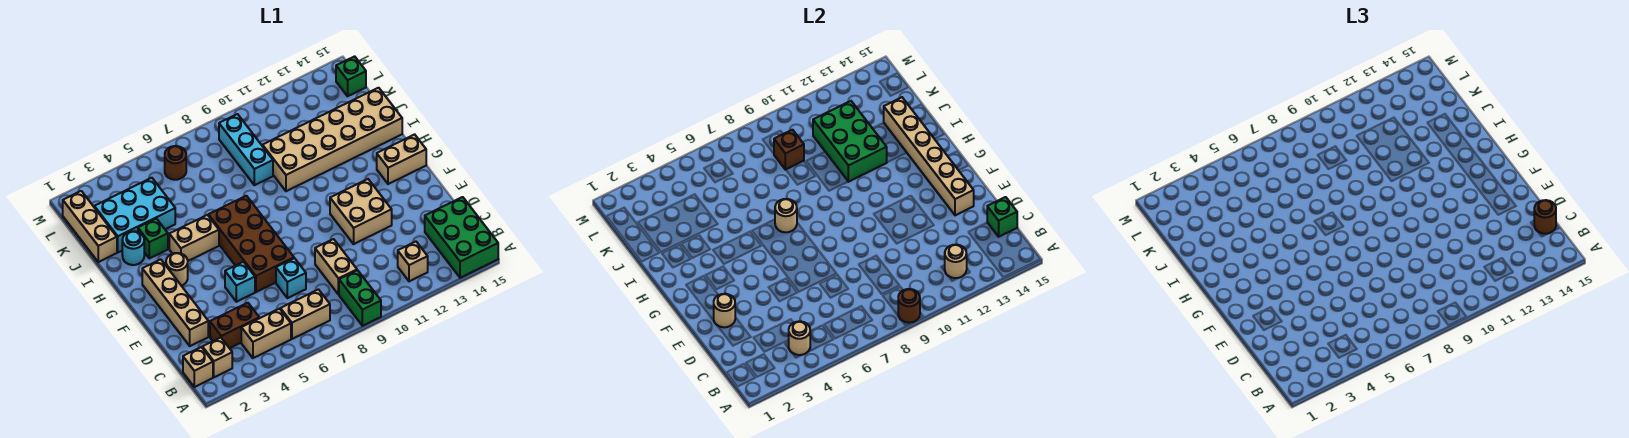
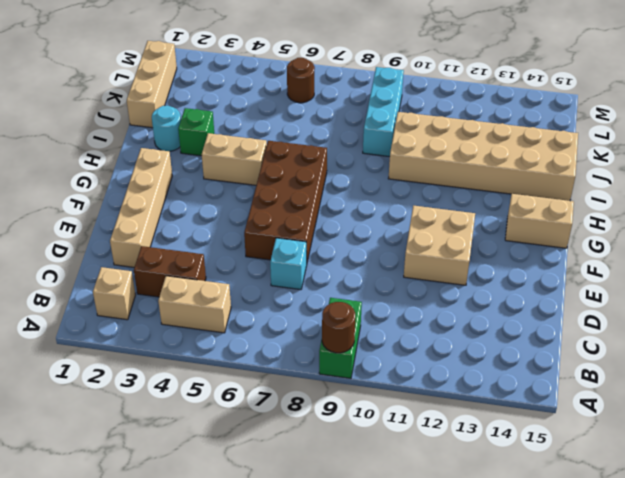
none -> green brick A14:C15 level 1
none -> tan brick B1 level 1
none -> tan brick B6:B7 level 1
none -> tan brick B12 level 1

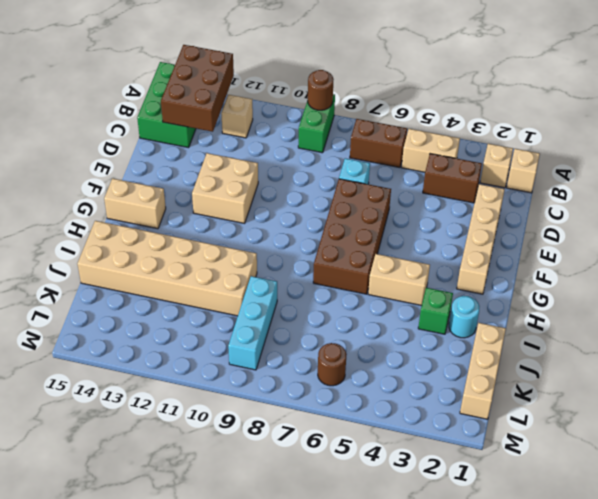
brown brick A13:C14 level 2 -> none
brown brick B6:B7 level 1 -> tan brick B6:B7 level 1
none -> tan brick C9:D9 level 1
none -> cyan brick E5 level 1
none -> tan round brick G3 level 1
none -> cyan brick J2:K4 level 1

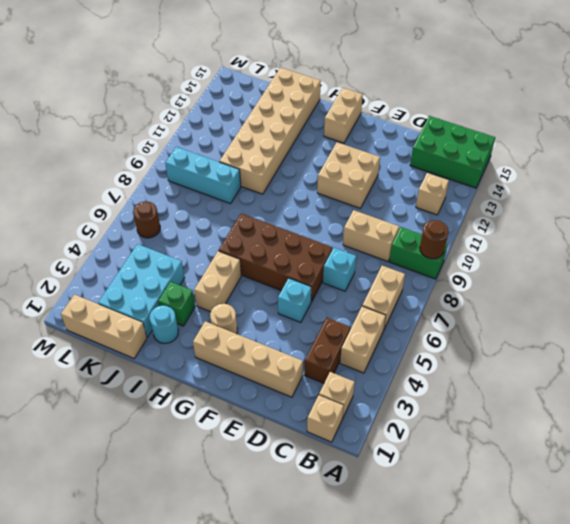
none -> green brick L15 level 1
none -> tan round brick B4 level 2
none -> tan round brick B12 level 2
none -> green brick C15 level 2

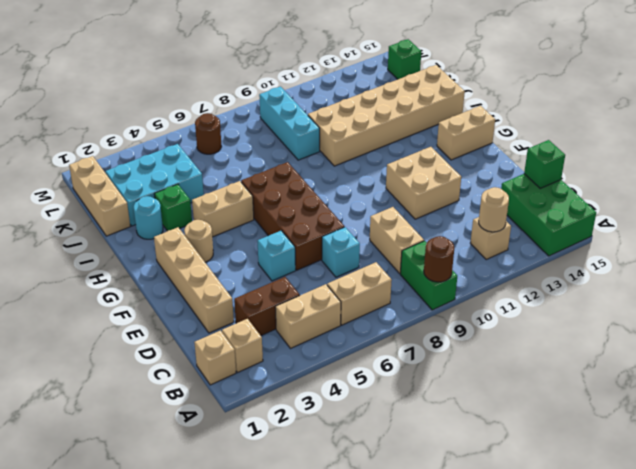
none -> tan round brick B4 level 2
none -> tan round brick E2 level 2
none -> tan brick E14:J14 level 2
none -> tan round brick H7 level 2

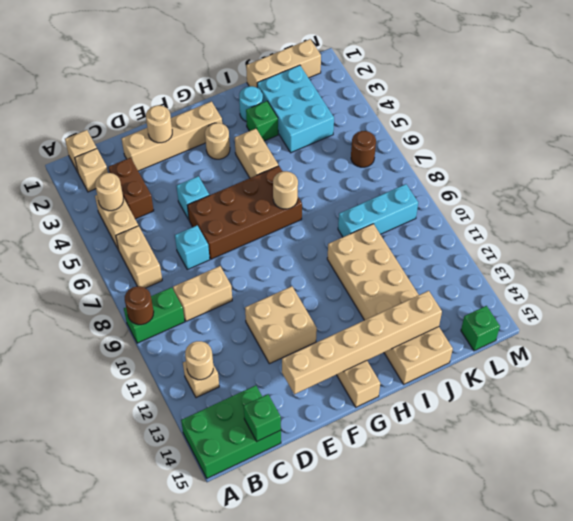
none -> green brick I11:K12 level 2
none -> brown brick K9 level 2
none -> brown round brick C15 level 3

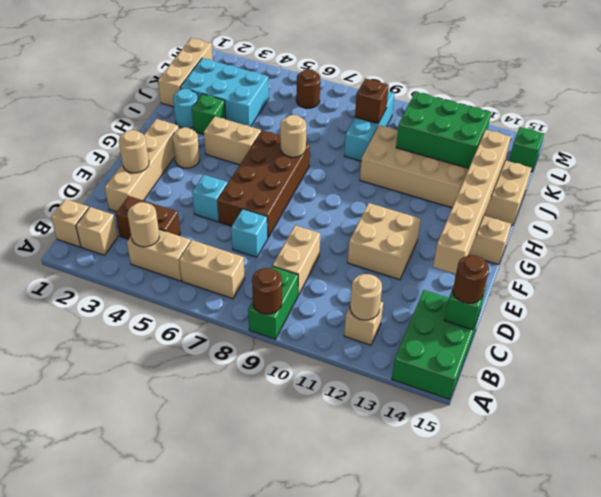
green brick J11:K13 level 2 -> green brick I11:K12 level 2

